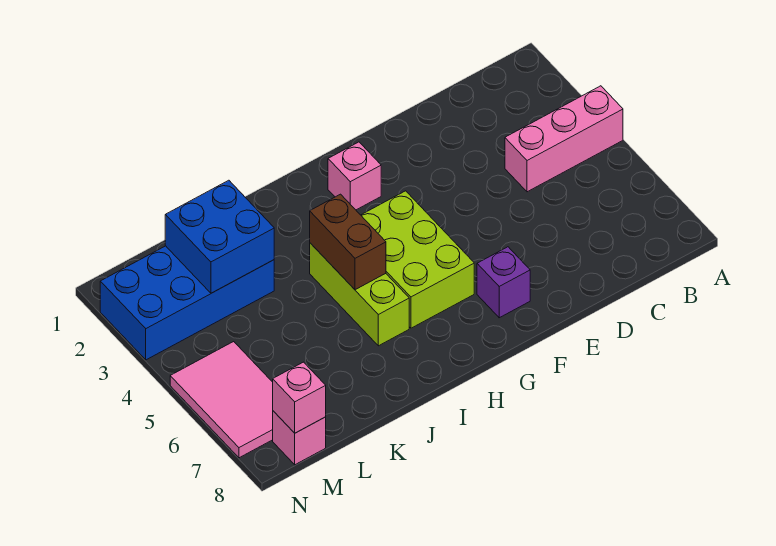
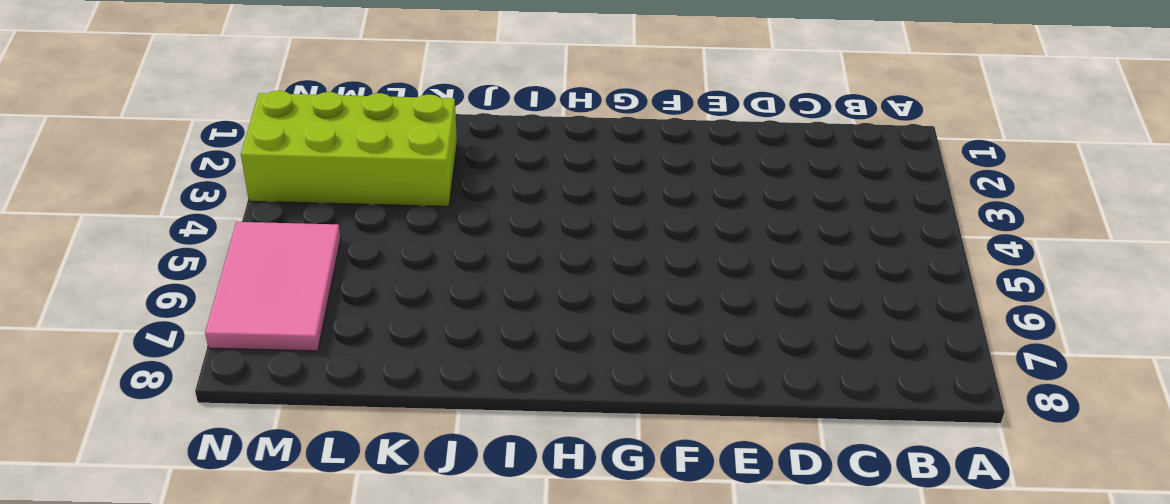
lime brick K2:N3 level 1 -> blue brick K2:N3 level 1
none -> pink brick A4:C4 level 1
none -> purple brick F7 level 1

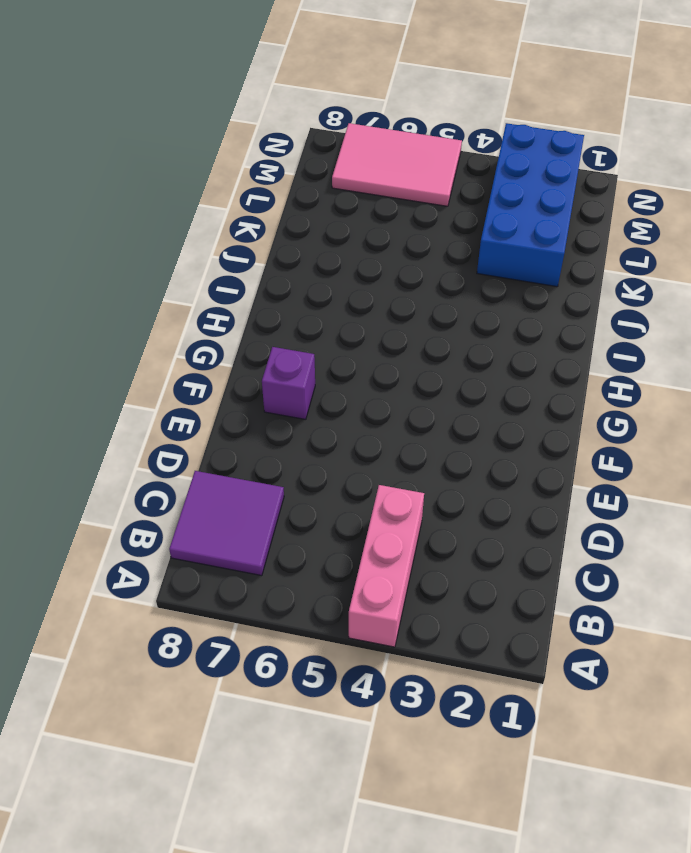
purple tile B7:C8 level 1 -> none
none -> pink brick G2 level 1
none -> lime brick G4:H6 level 1

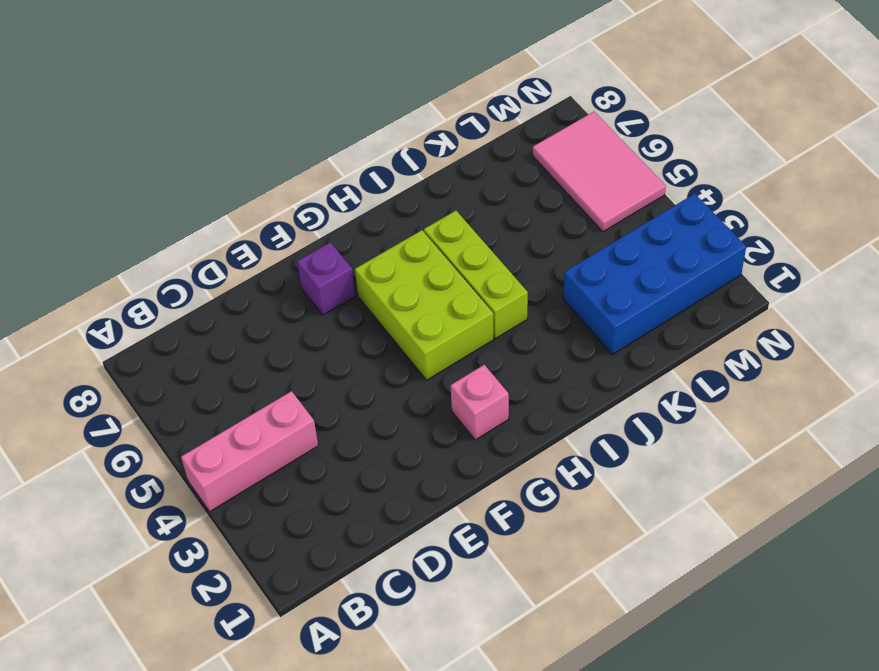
none -> pink brick M8 level 1
none -> brown brick I4:I5 level 2

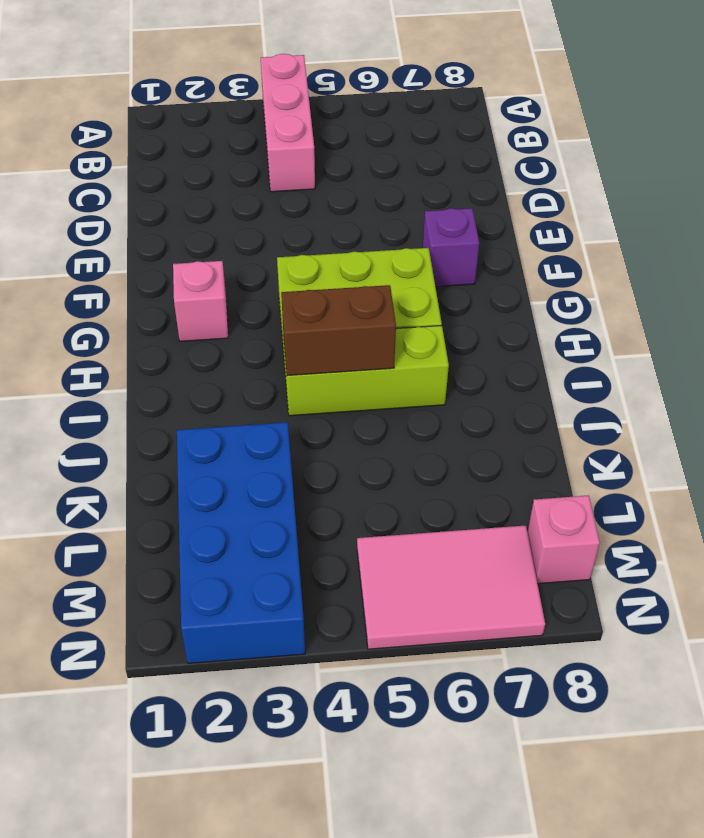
none -> blue brick K2:L3 level 2
none -> pink brick M8 level 2

